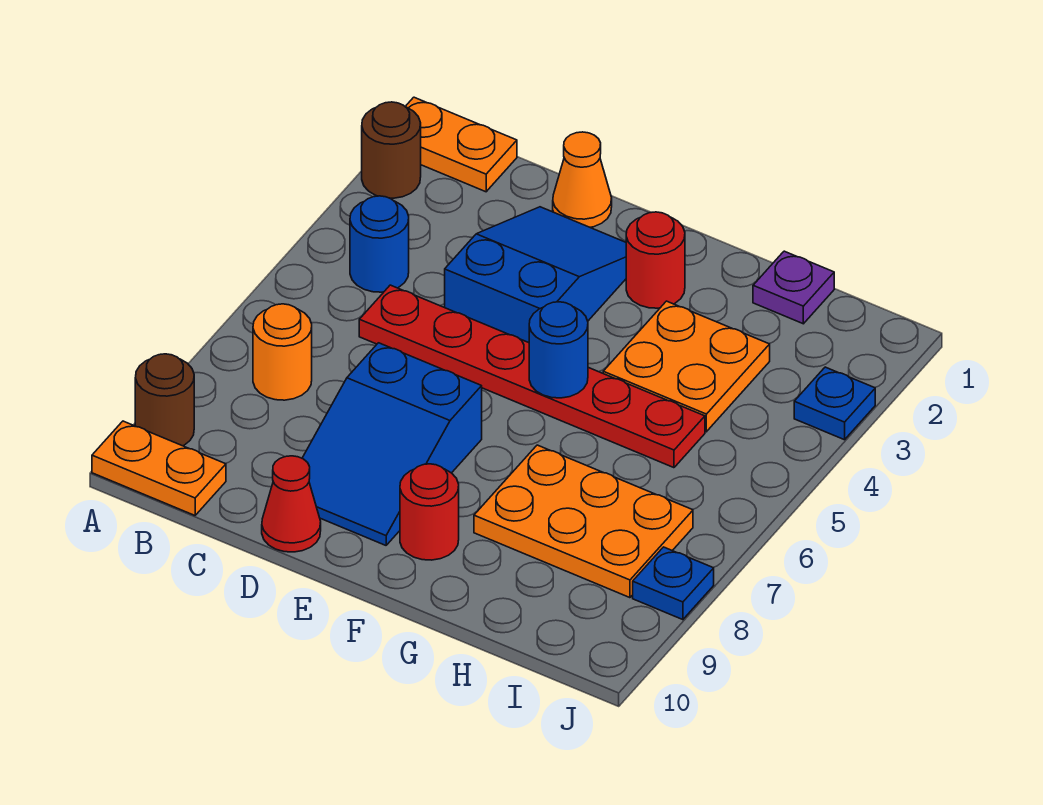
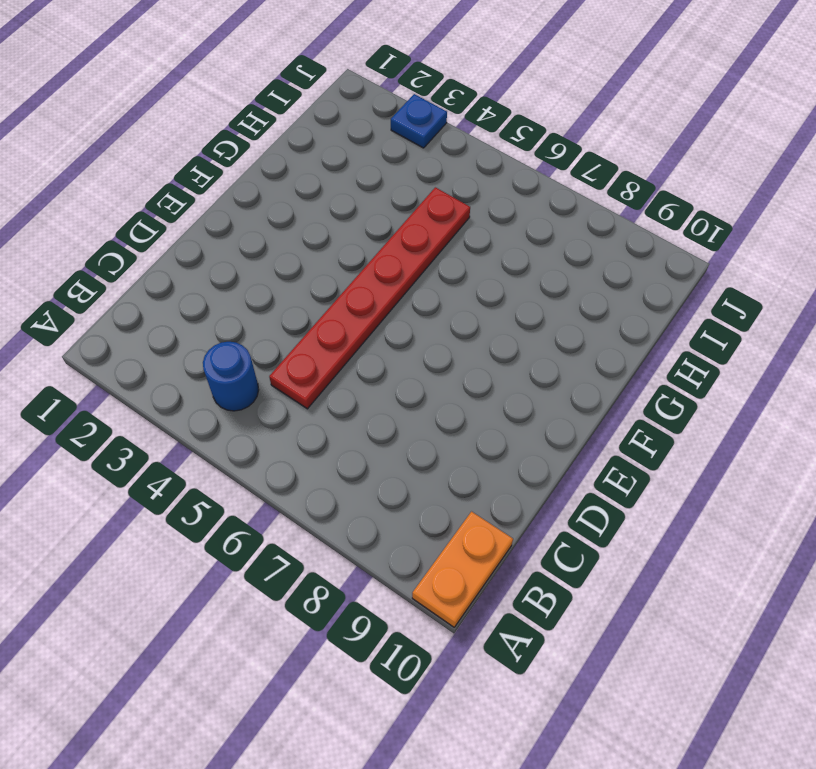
none -> orange plate A1:B1 level 1
none -> brown round brick A2 level 1
none -> brown round brick A9 level 1

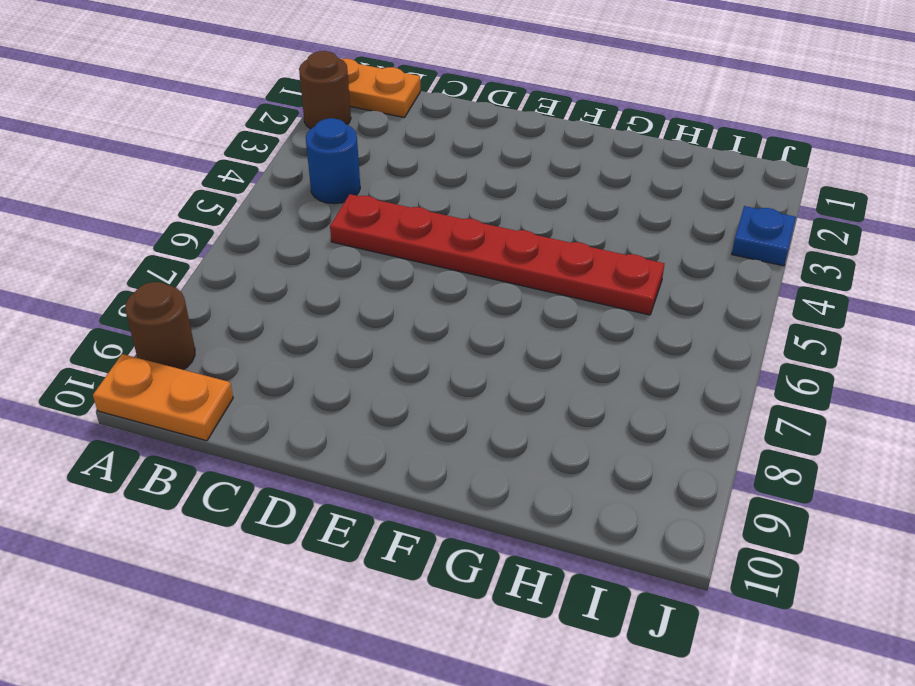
none -> orange round brick B7 level 1
none -> orange cone D1 level 1
none -> blue slope D2:E4 level 1 top 4

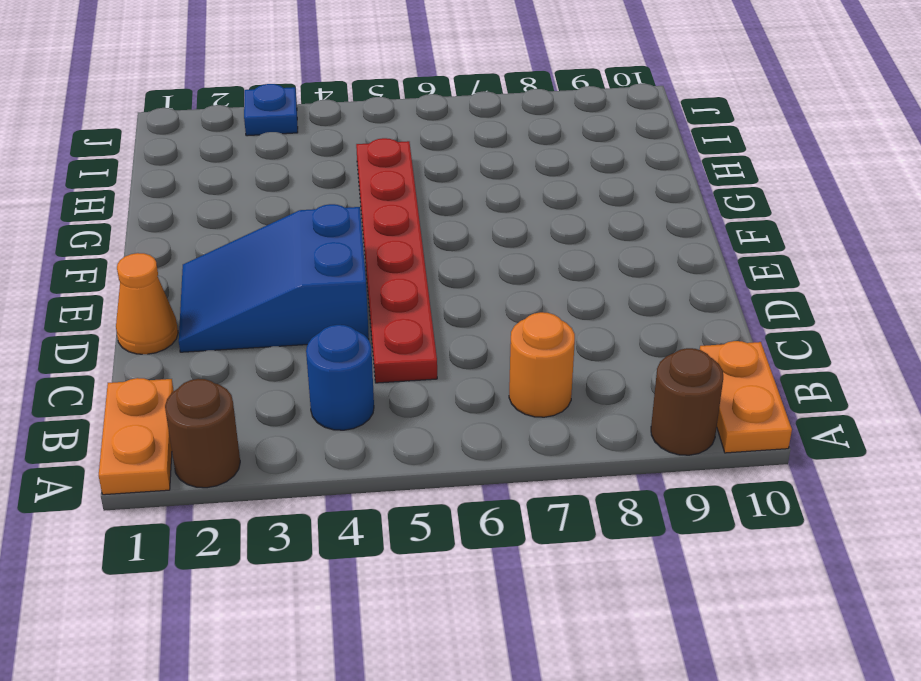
none -> blue slope D7:E9 level 1 top 7
none -> red cone D10 level 1
none -> red round brick F2 level 1

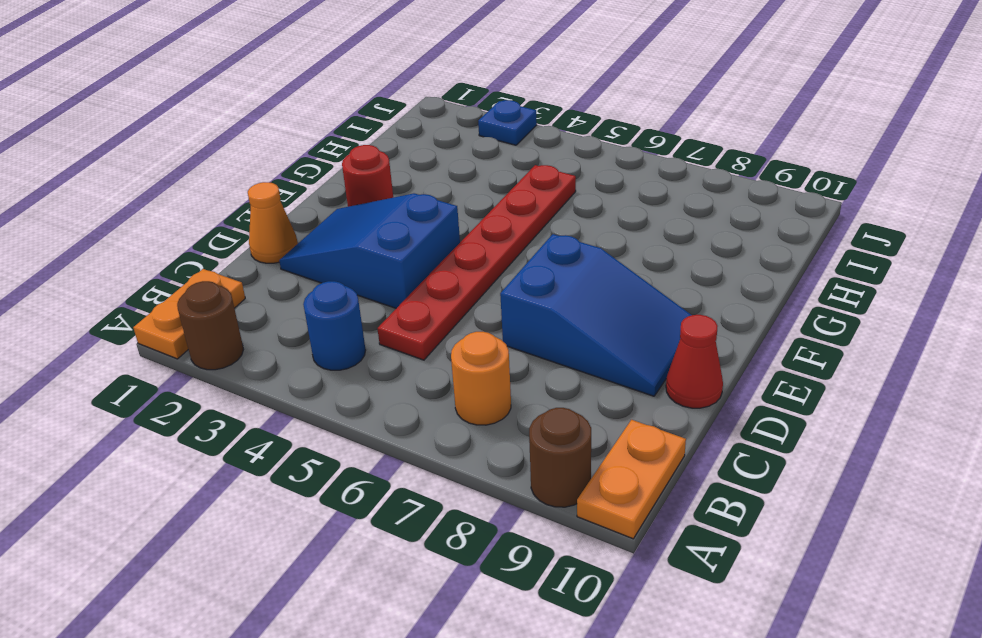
none -> red round brick F9 level 1
none -> orange plate G3:H4 level 1
none -> orange plate G7:I8 level 1

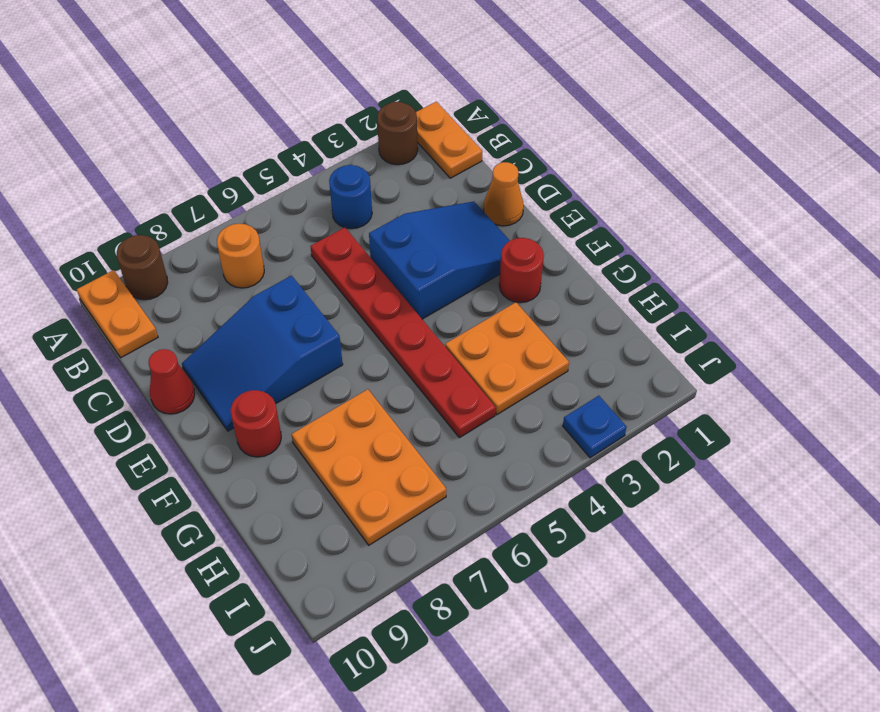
none -> purple plate H1 level 1
none -> blue plate J8 level 1
none -> blue round brick F5 level 2

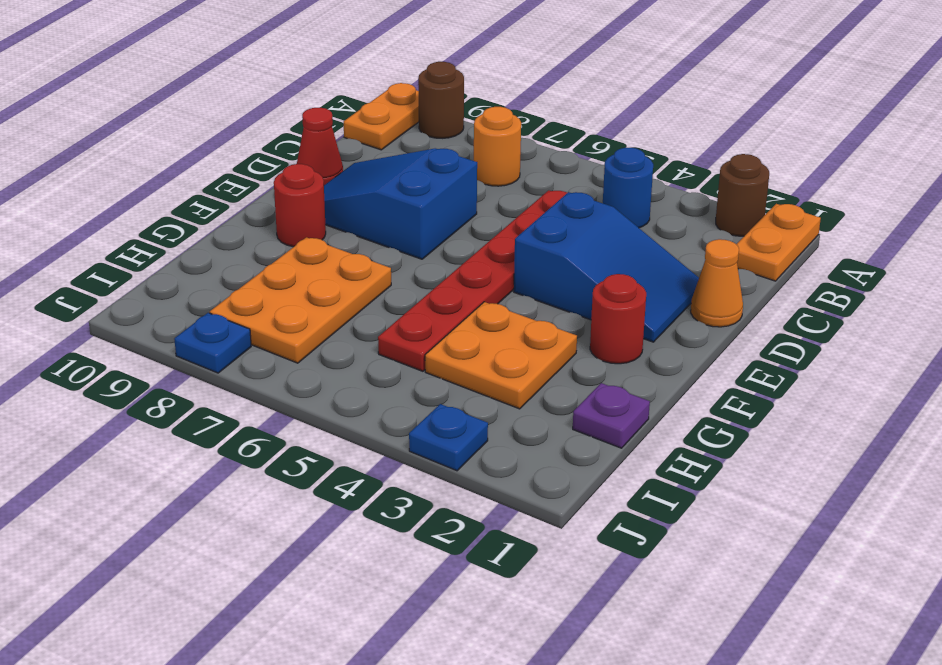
none -> blue round brick F5 level 2

